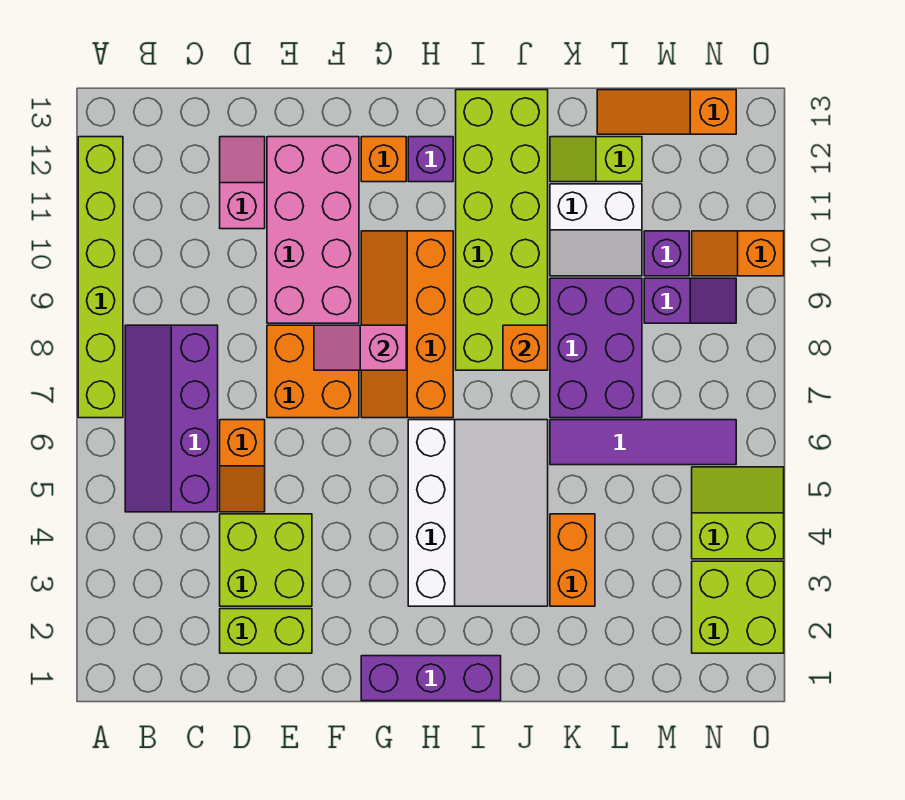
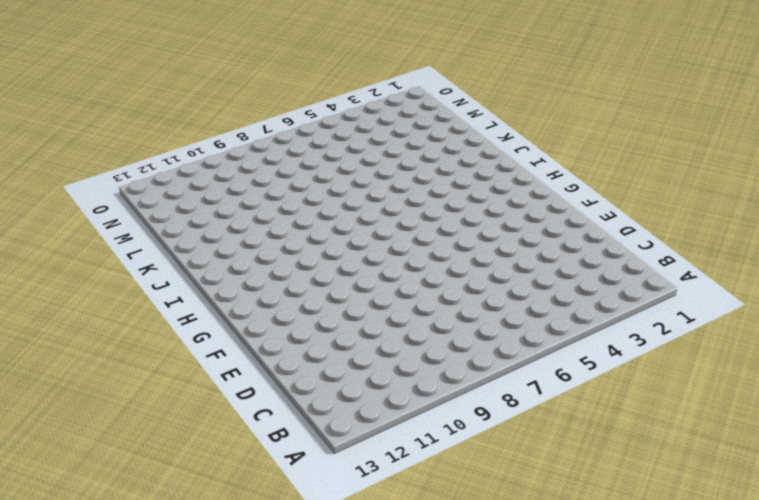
none -> lime brick A7:A12 level 1
none -> purple slope B5:C8 level 1 top C
none -> lime brick D2:E2 level 1

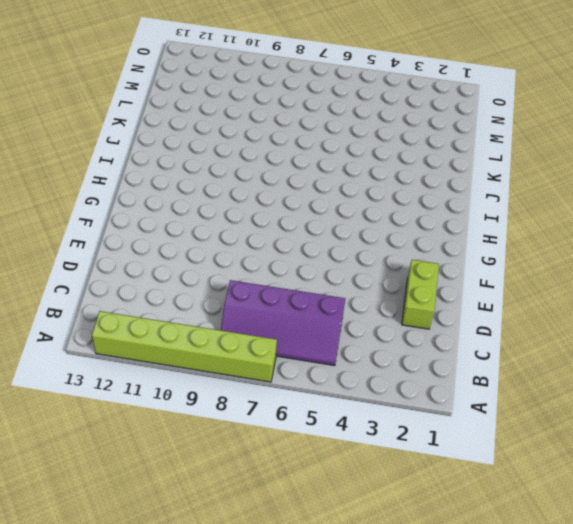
none -> lime brick D3:E4 level 1
none -> orange slope D5:D6 level 1 top 6
none -> pink slope D11:D12 level 1 top 11

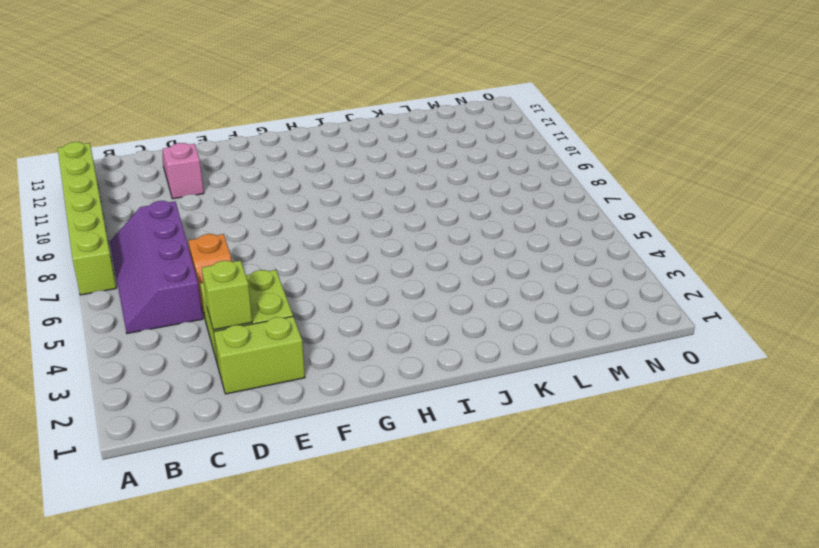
lime brick D3 level 2 -> none
none -> orange brick E7:F8 level 1
none -> pink brick E9:F12 level 1
none -> purple brick G1:I1 level 1

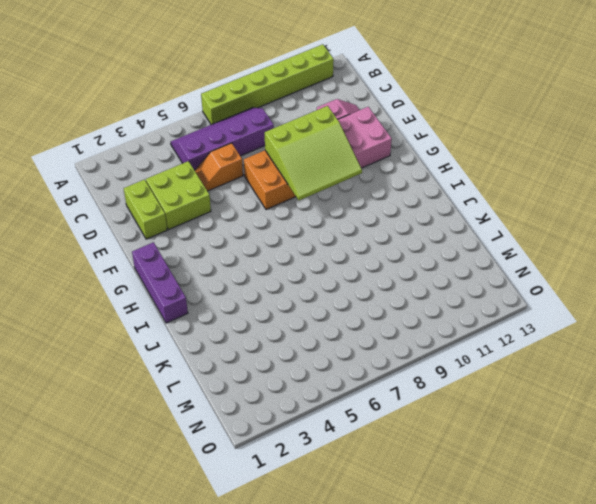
lime slope E8:G10 level 2 top E -> pink slope F8:G8 level 2 top G
none -> orange slope G7:H10 level 1 top H
none -> orange brick G12 level 1
none -> white slope H3:J6 level 1 top H

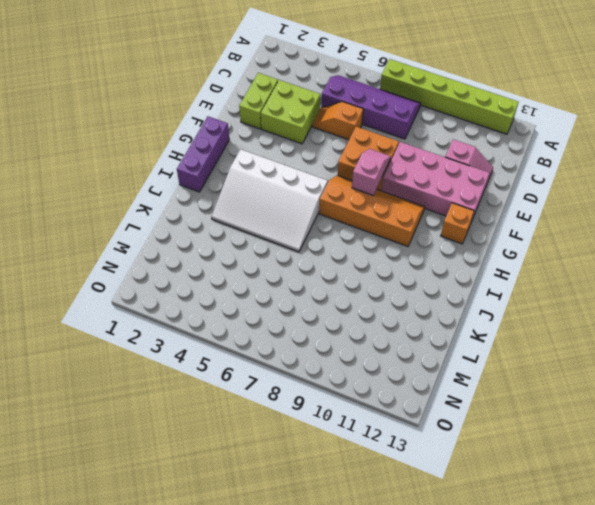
none -> purple brick H12 level 1
none -> lime brick I8:J13 level 1
none -> orange brick K3:K4 level 1

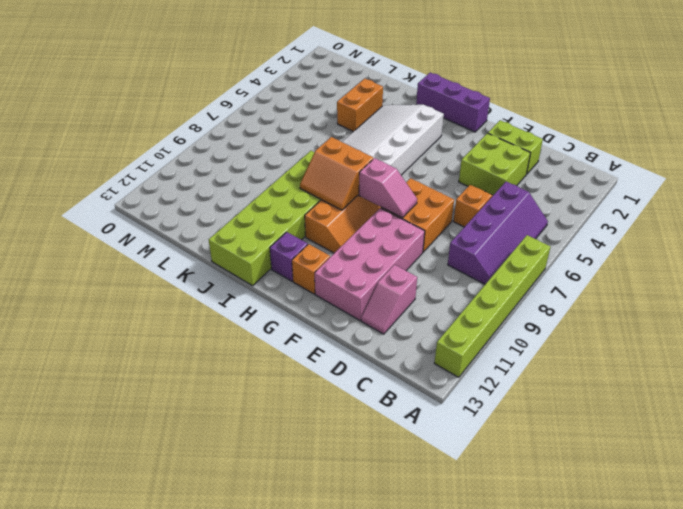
orange slope H8:I9 level 2 top 8 -> none
none -> purple tile K6:N6 level 1
none -> purple brick K7:L9 level 1
none -> white slope K10:L11 level 1 top 11

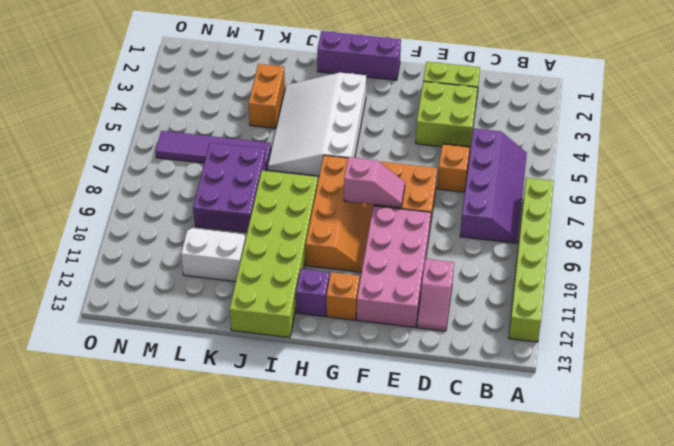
none -> lime slope K12:L12 level 1 top L
none -> orange slope L13:N13 level 1 top N
none -> purple slope M9:N9 level 1 top M

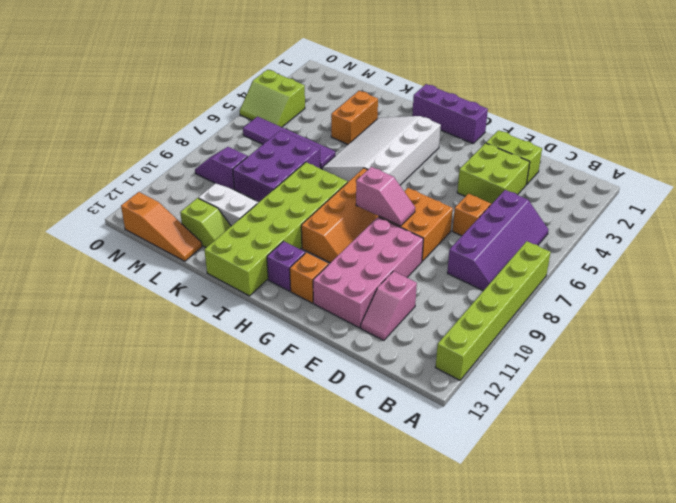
none -> purple brick M10 level 1
none -> lime brick N2:O3 level 1
none -> orange slope N10:O10 level 1 top O

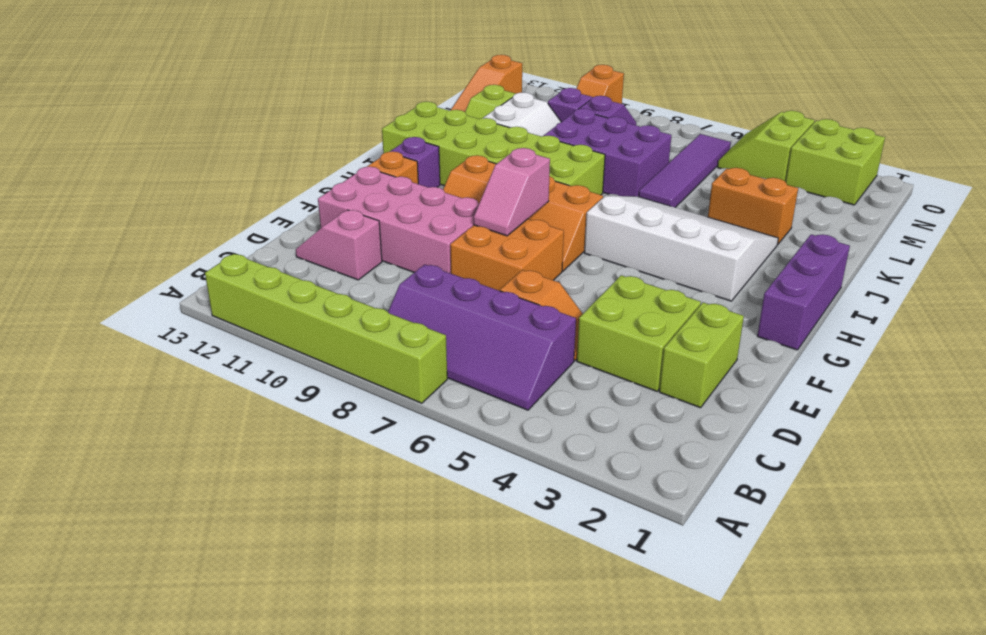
none -> orange brick J8 level 2

